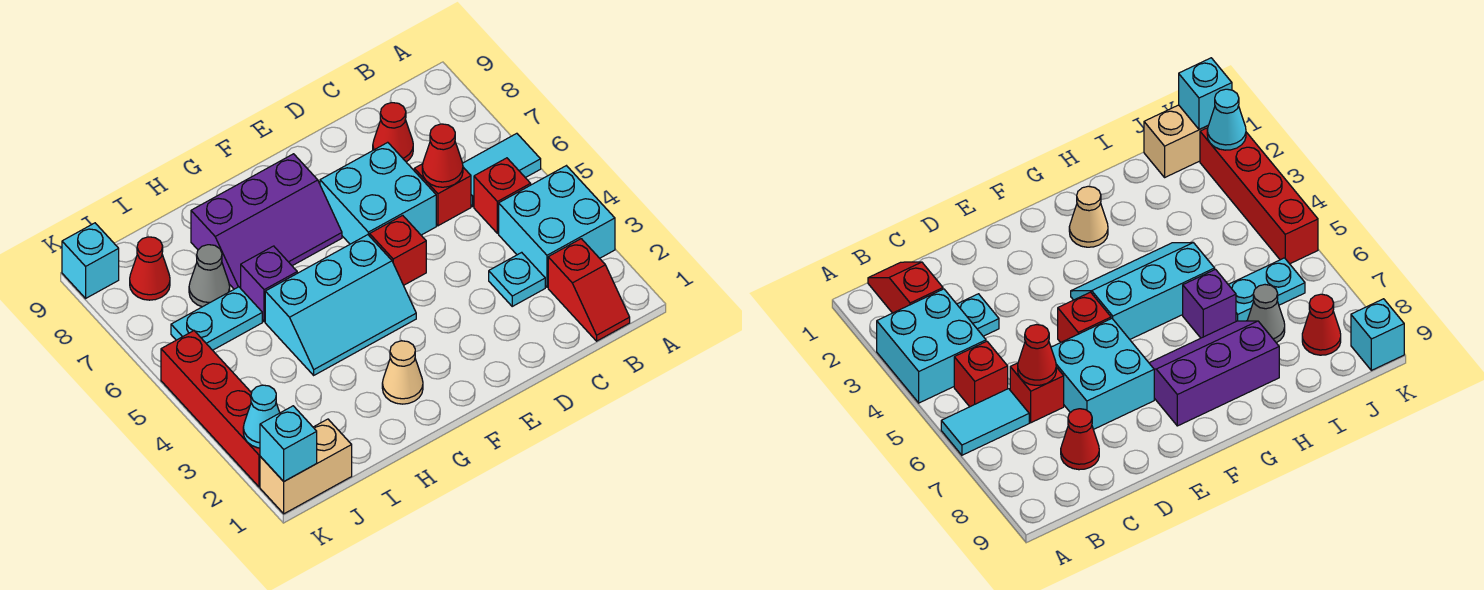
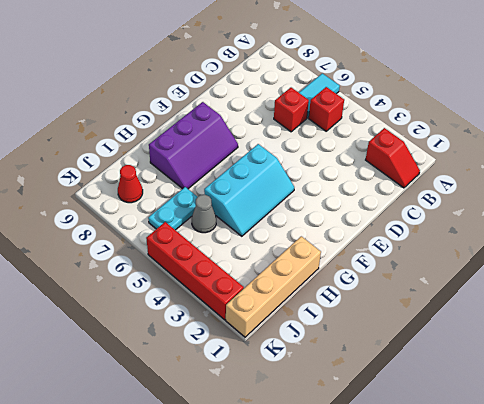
tan brick H1:K1 level 1 -> tan brick J1:K1 level 1
grey cone I5 level 1 -> grey cone I7 level 1
none -> cyan brick A3:B4 level 1
none -> cyan plate C3 level 1
none -> red cone C8 level 1

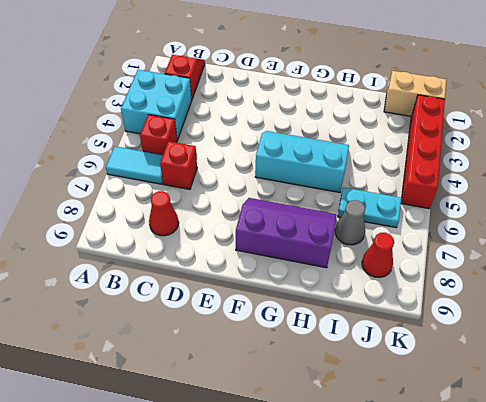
none -> cyan plate C3 level 1
none -> cyan brick D6:E7 level 1
none -> red brick E5 level 1

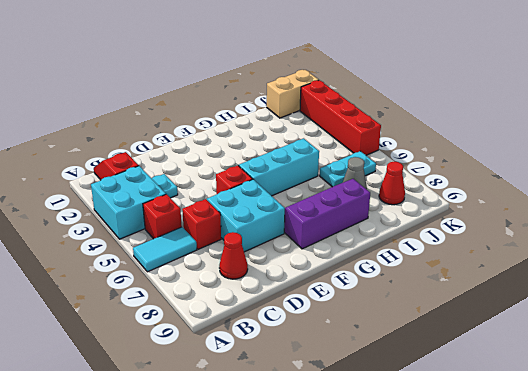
none -> tan cone G2 level 1
none -> purple brick H6 level 1
none -> cyan brick K9 level 1

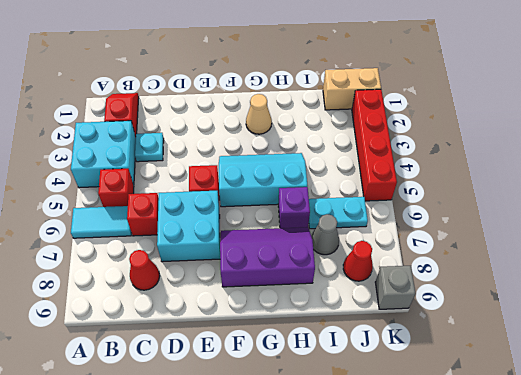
grey brick K9 level 1 -> cyan brick K9 level 1
none -> red cone C6 level 2
none -> cyan brick K1 level 2
none -> cyan cone K2 level 2

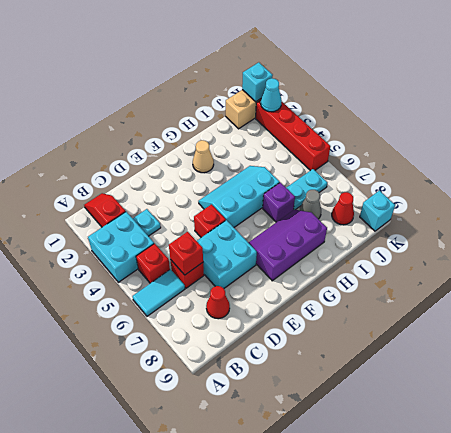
red brick C6 level 2 -> red cone C6 level 2

